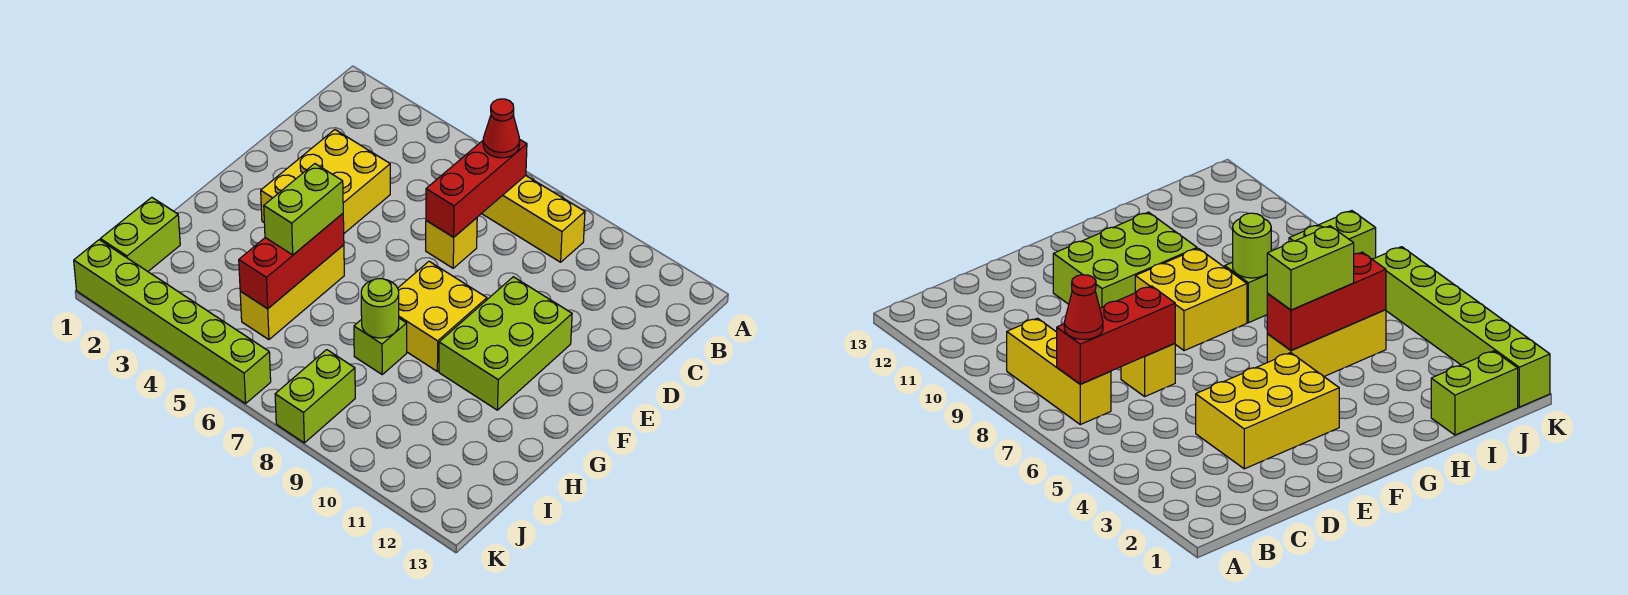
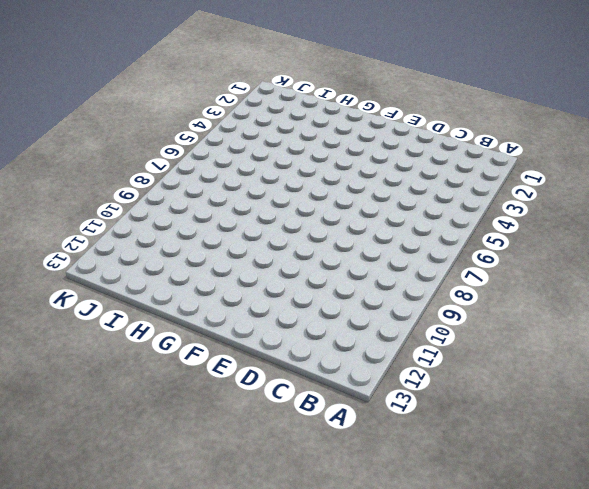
none -> yellow brick B7:B9 level 1
none -> yellow brick D3:F4 level 1
none -> yellow brick D7 level 1

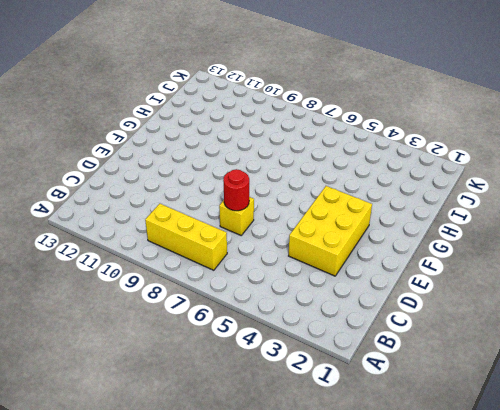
red round brick D7 level 2 -> red brick B7:D7 level 2
none -> lime brick E10:G11 level 1
none -> yellow brick F8:G9 level 1
none -> yellow brick G5:I5 level 1

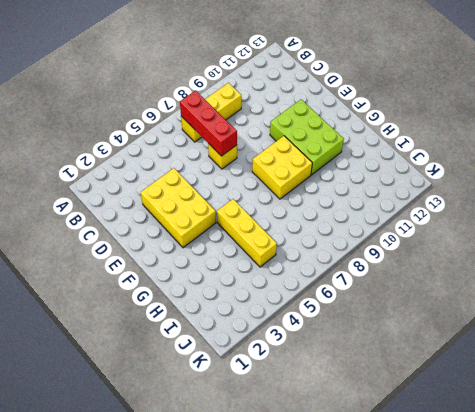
none -> lime brick H8 level 1
none -> lime brick I1:J1 level 1
none -> lime brick J8:K8 level 1

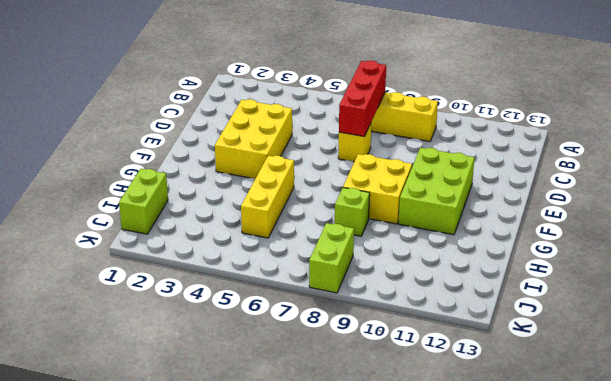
none -> lime brick K1:K6 level 1
none -> red brick G5:I5 level 2
none -> lime round brick H8 level 2

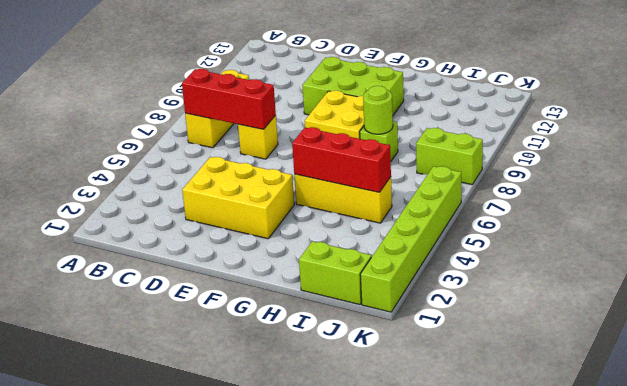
none -> red cone B7 level 3
none -> lime brick G5:H5 level 3

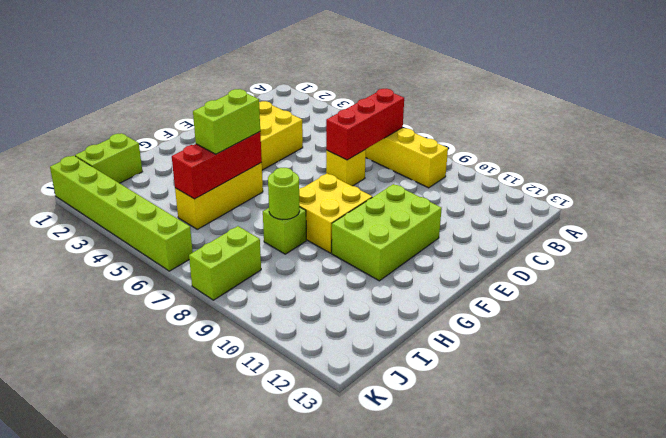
none -> red cone B7 level 3

